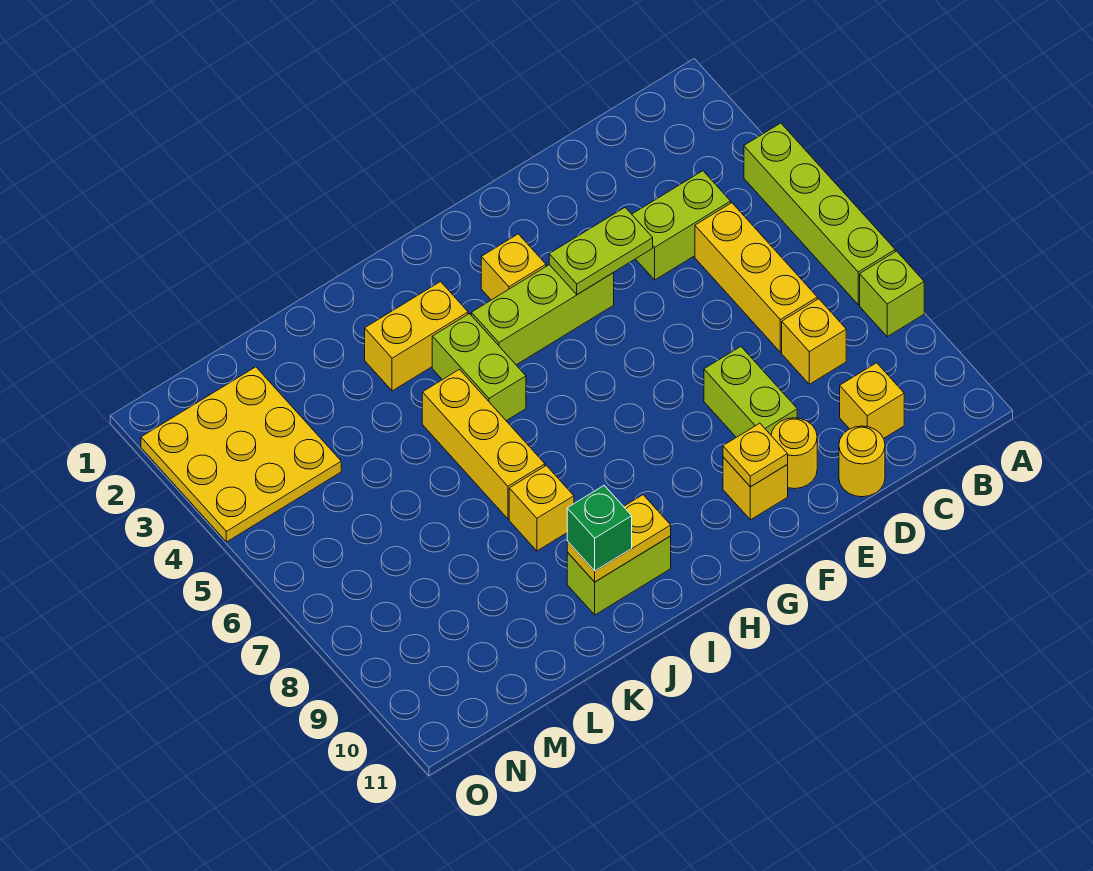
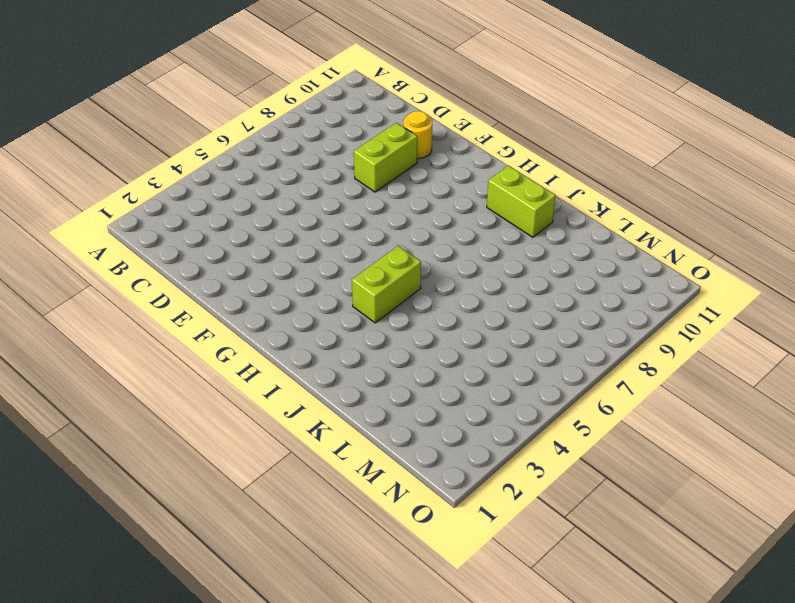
none -> lime brick A4:A7 level 1
none -> lime brick A8 level 1
none -> lime brick C4:D4 level 1

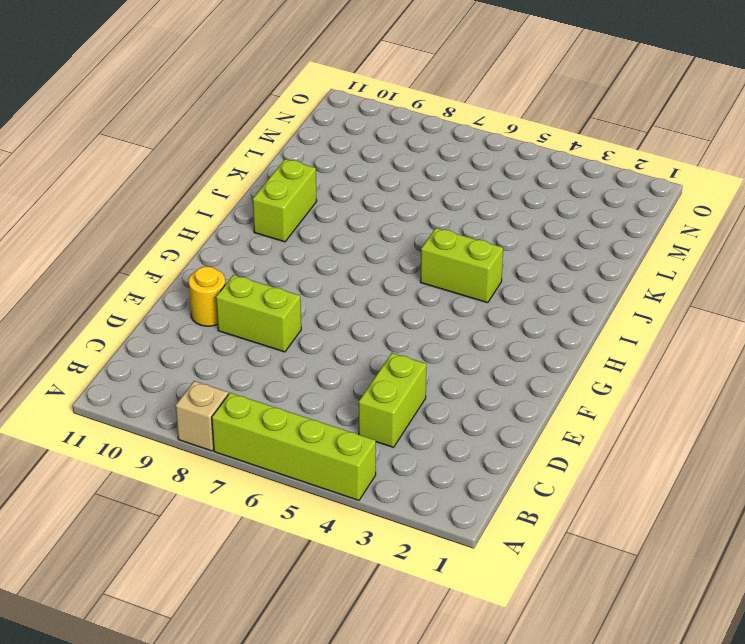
tan brick A8 level 1 -> lime brick A8 level 1
none -> yellow brick C5:C7 level 1
none -> yellow brick C8 level 1
none -> yellow brick C10 level 1

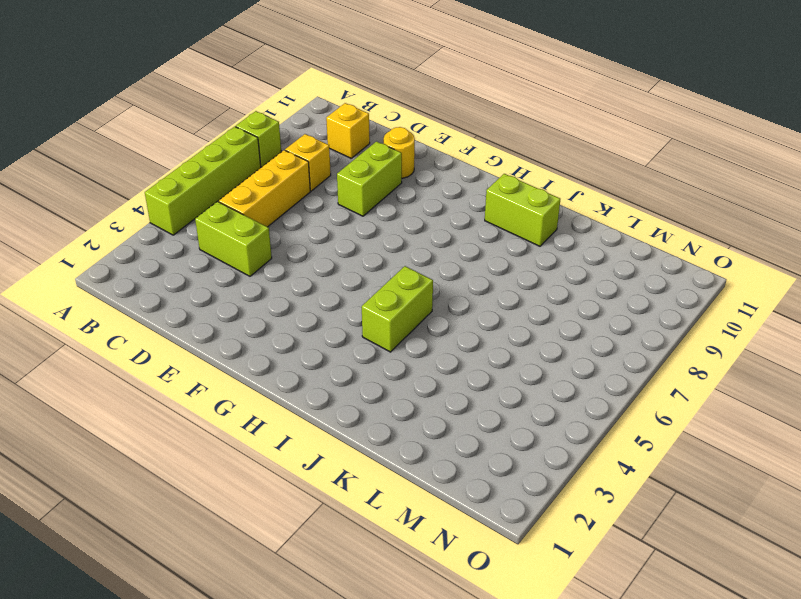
none -> yellow round brick D11 level 1
none -> lime brick F4:H4 level 1
none -> yellow brick F10 level 1

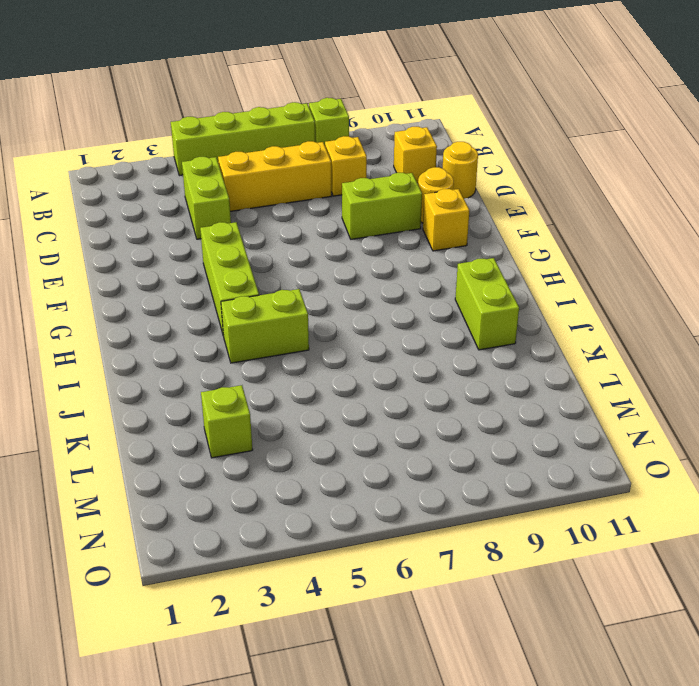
lime brick L3 level 1 -> none
none -> yellow brick G3 level 1
none -> yellow brick I3:J3 level 1
none -> yellow brick J5:J7 level 1

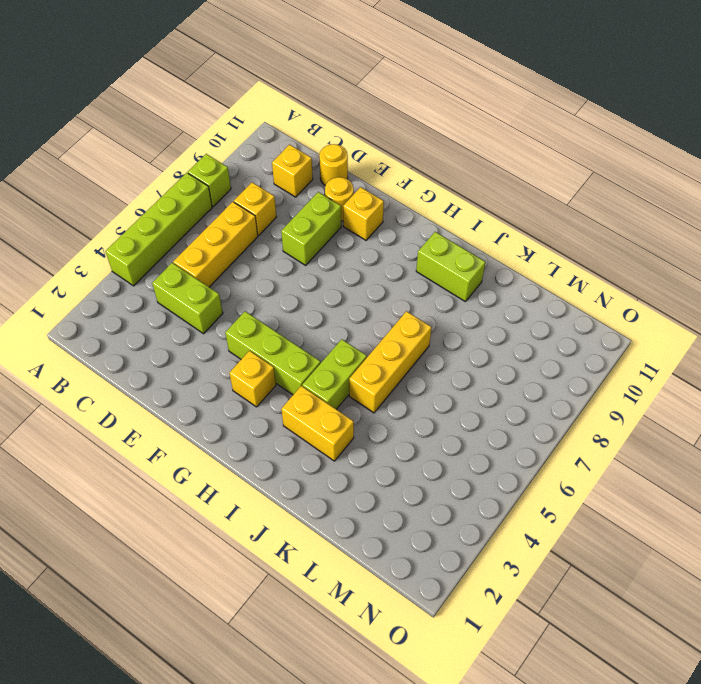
none -> yellow brick J8 level 1
none -> yellow plate M2:O4 level 1
none -> lime plate E4:F4 level 2

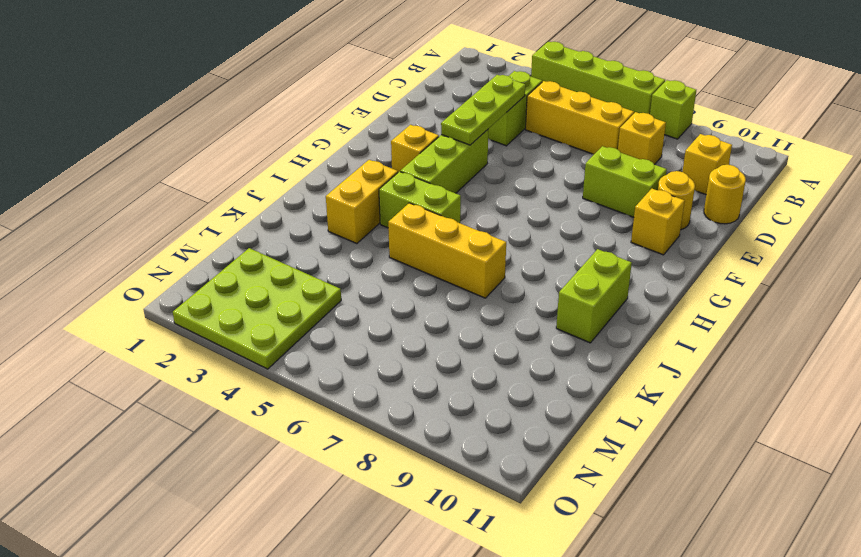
lime plate D4:F4 level 2 -> lime plate E4:F4 level 2
lime plate M2:O4 level 1 -> yellow plate M2:O4 level 1
none -> yellow brick J8 level 1
none -> yellow plate F10 level 2
none -> yellow plate I10:J10 level 2

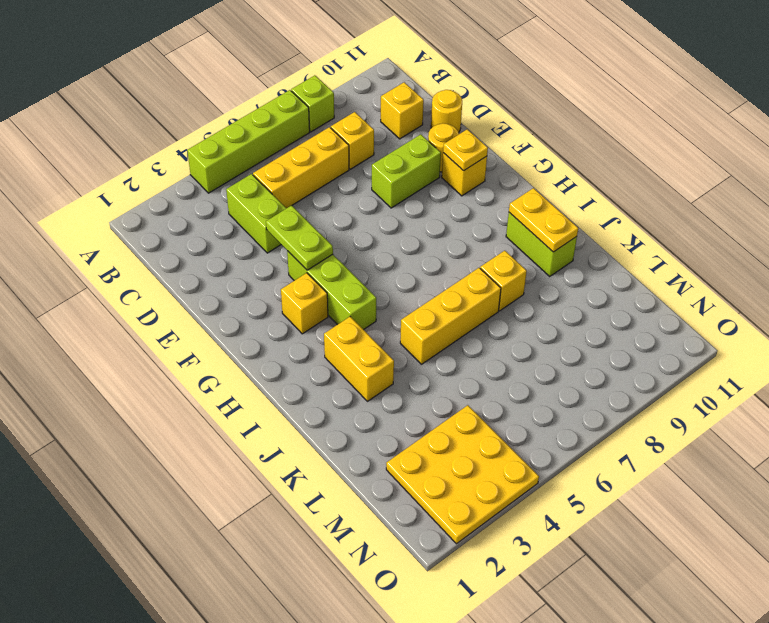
none -> lime brick I4:I5 level 1
none -> green brick J10 level 3

